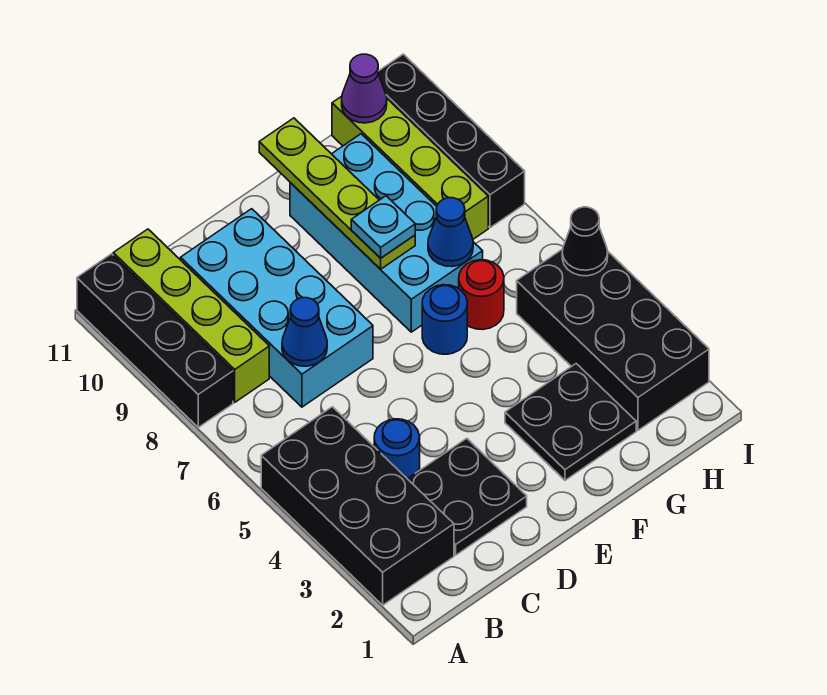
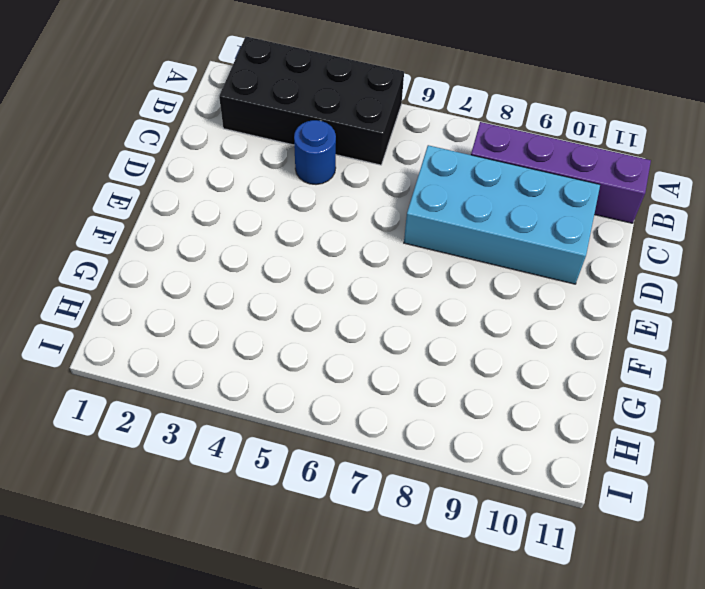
purple brick B8:B11 level 1 -> lime brick B8:B11 level 1
none -> black brick A8:A11 level 1
none -> black plate C2:D3 level 1
none -> black plate F2:G3 level 1

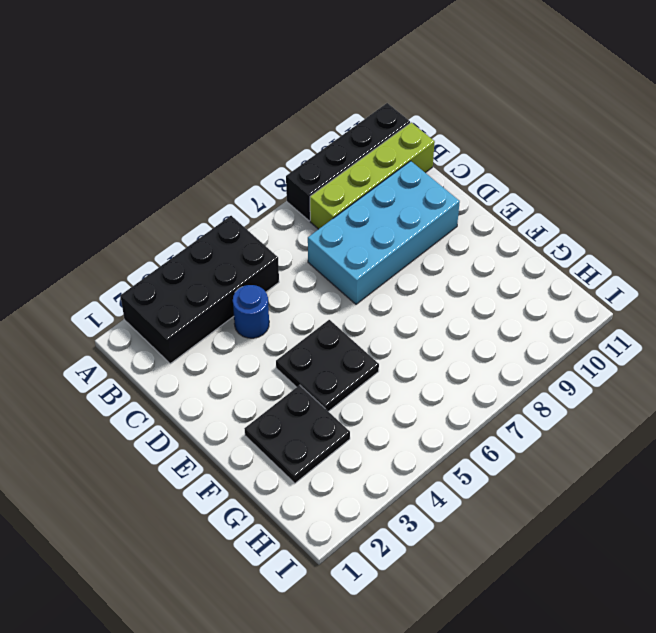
black plate E4:F5 level 1 -> black plate C2:D3 level 1
none -> blue round brick F6 level 1
none -> cyan brick F7:G10 level 1
none -> red round brick G6 level 1

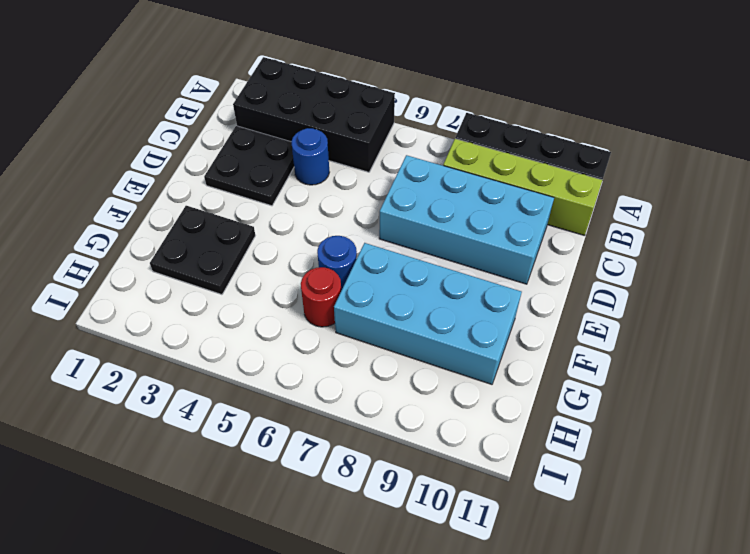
none -> black brick H2:I5 level 1
none -> lime brick H8:H11 level 1
none -> black brick I8:I11 level 1

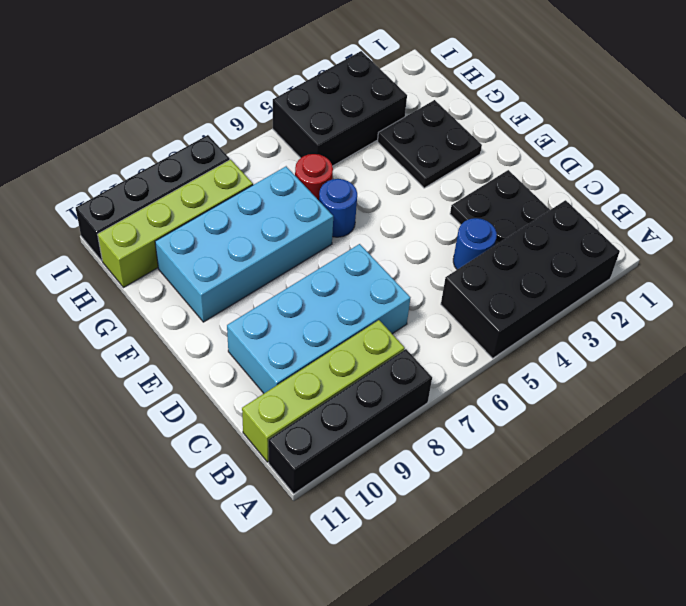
black brick H3:I5 level 1 -> black brick H2:I5 level 1
none -> blue cone C7 level 2
none -> lime plate F8:F11 level 2
none -> blue cone G7 level 2

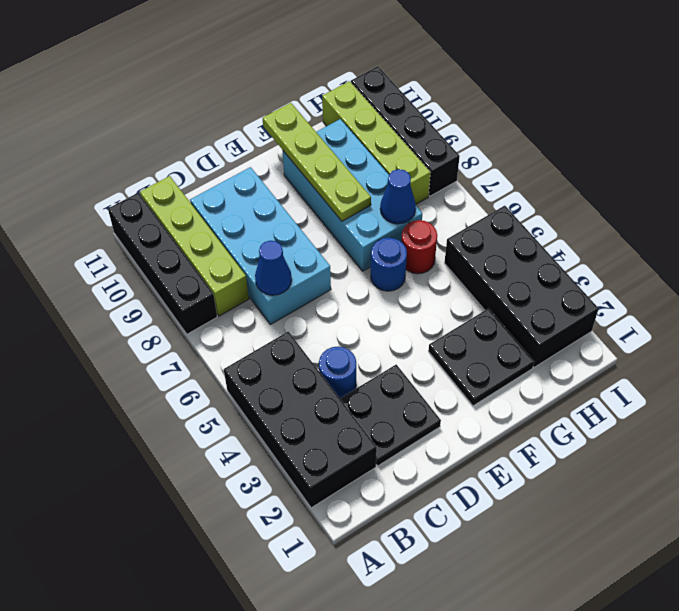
none -> purple cone H11 level 2
none -> black cone I5 level 2
none -> cyan plate F8 level 3

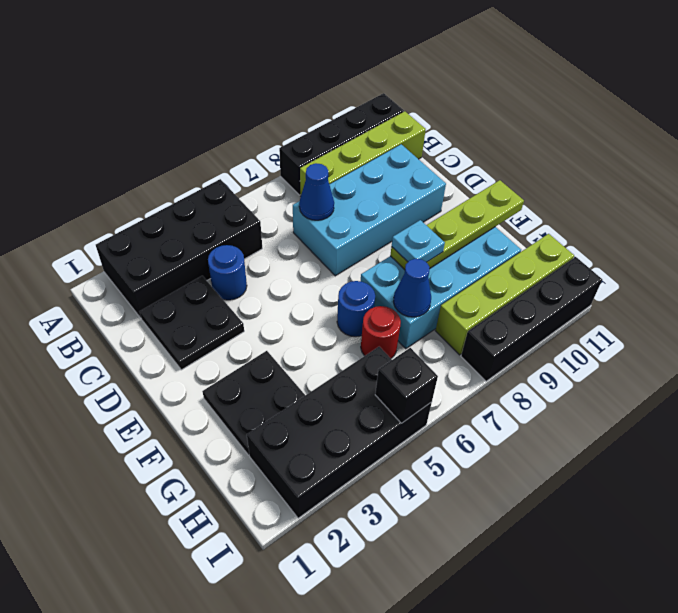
black brick I5 level 2 -> black cone I5 level 2
none -> purple cone H11 level 2

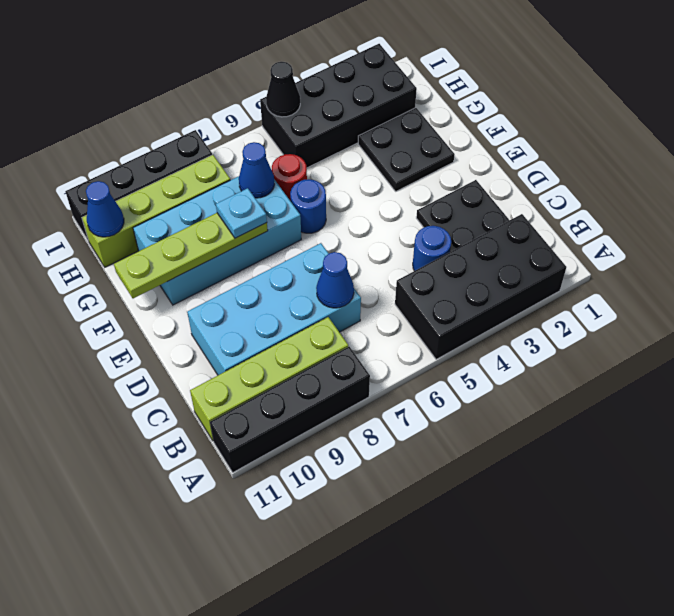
blue cone H11 level 2 -> purple cone H11 level 2

